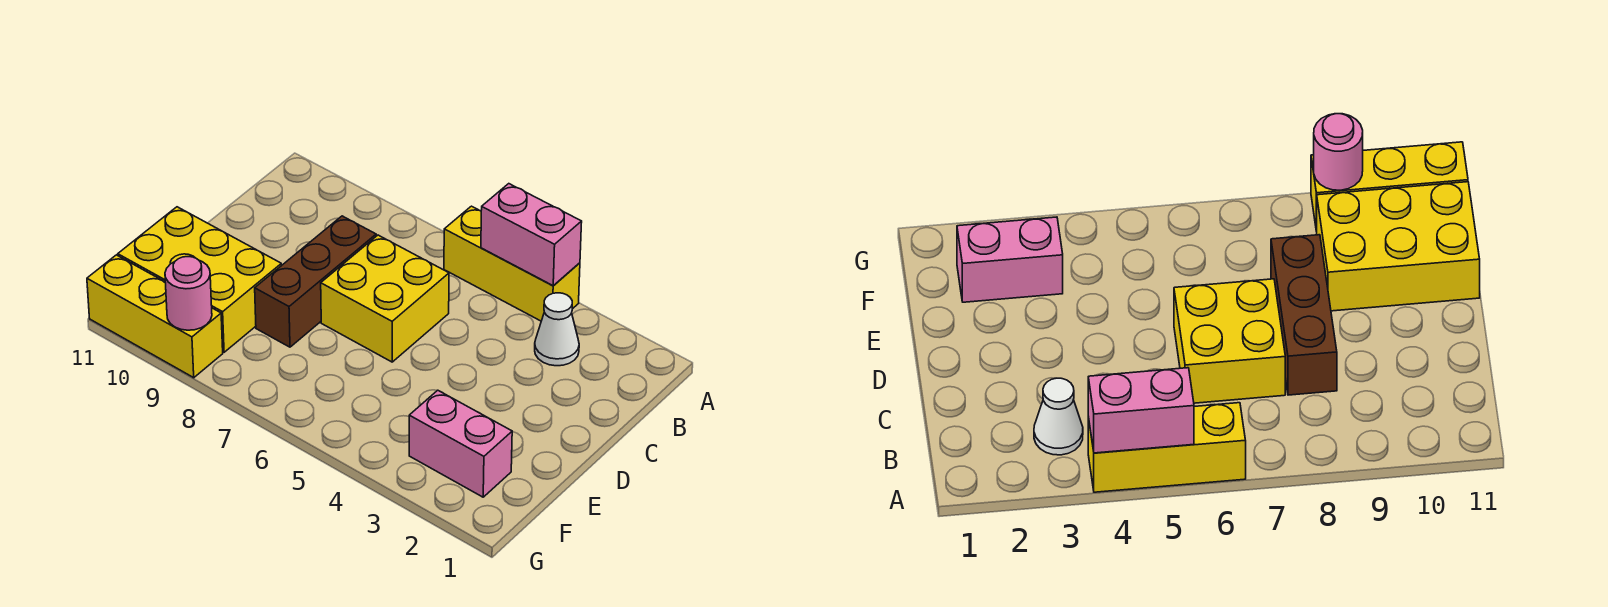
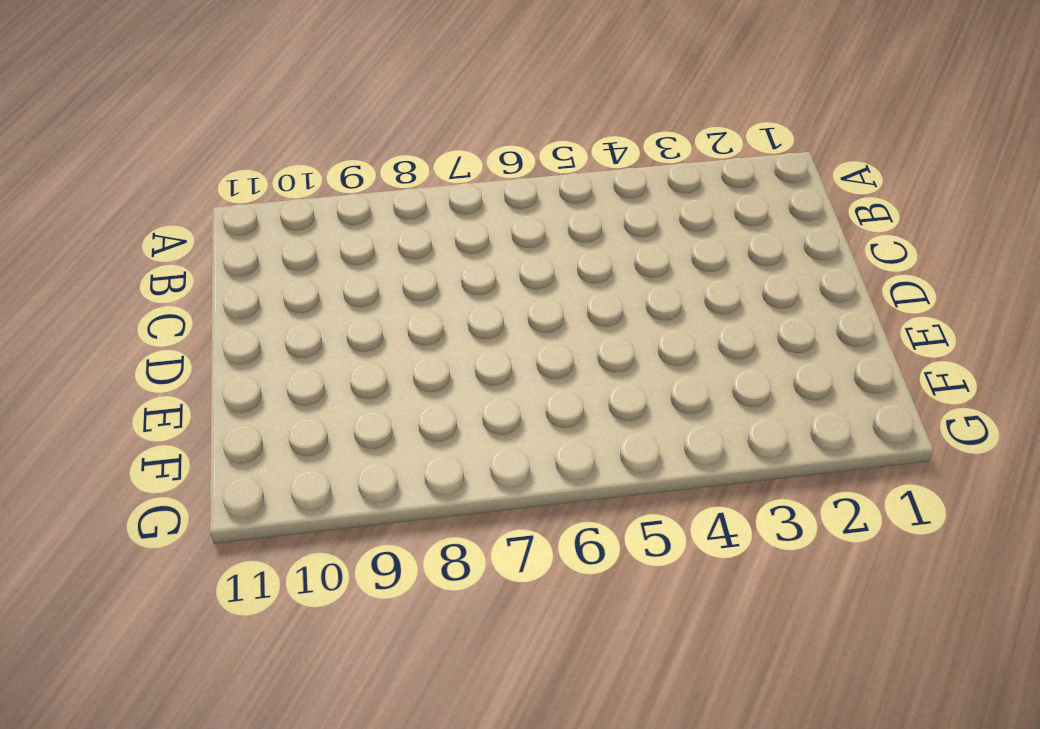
none -> yellow brick A4:A6 level 1
none -> white cone B3 level 1

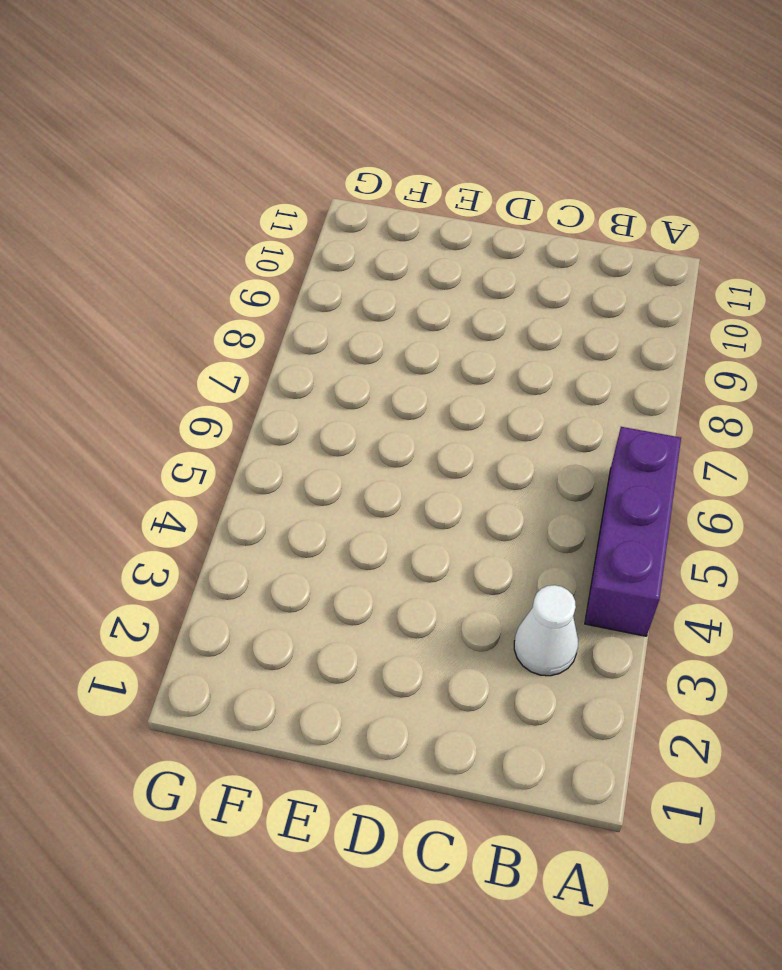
purple brick A4:A6 level 1 -> yellow brick A4:A6 level 1
none -> yellow brick C6:D7 level 1
none -> brown brick C8:E8 level 1

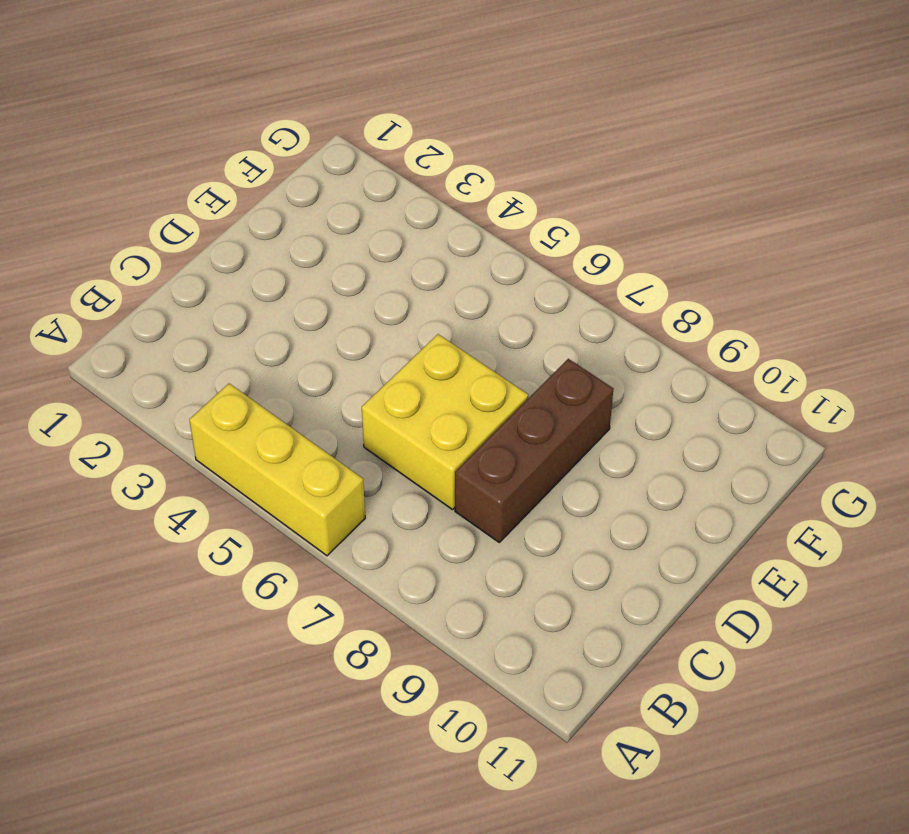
none -> white cone B3 level 1
none -> yellow brick E9:F11 level 1

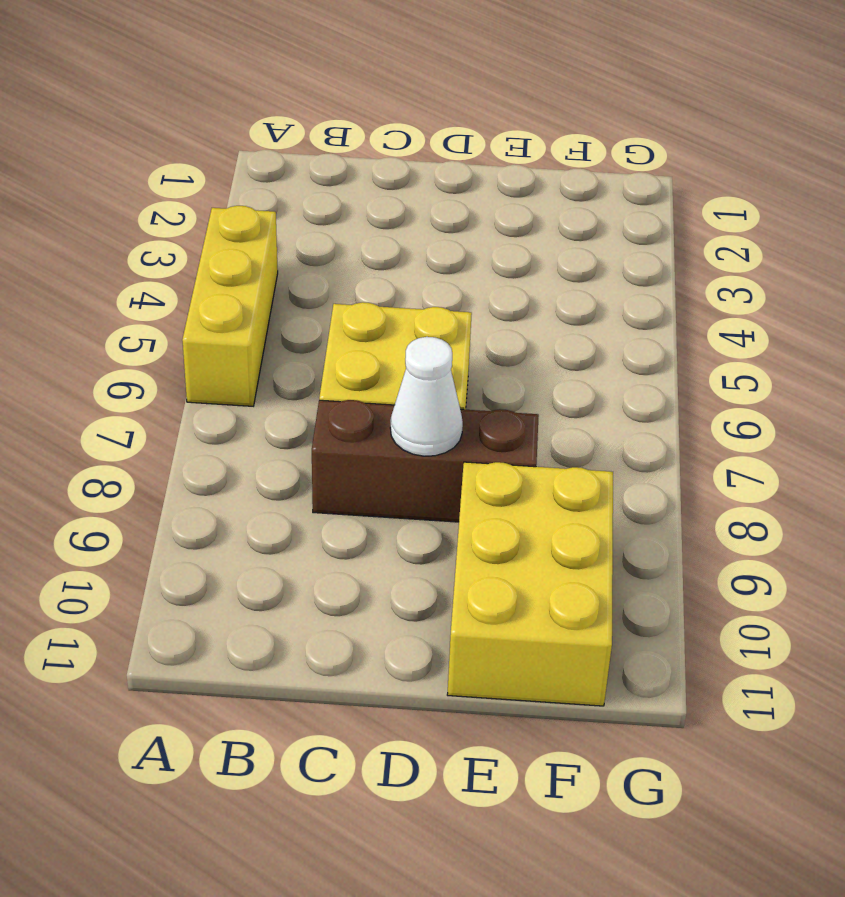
white cone D8 level 2 -> white cone B3 level 1
none -> pink brick F2:F3 level 1
none -> yellow brick G9:G11 level 1

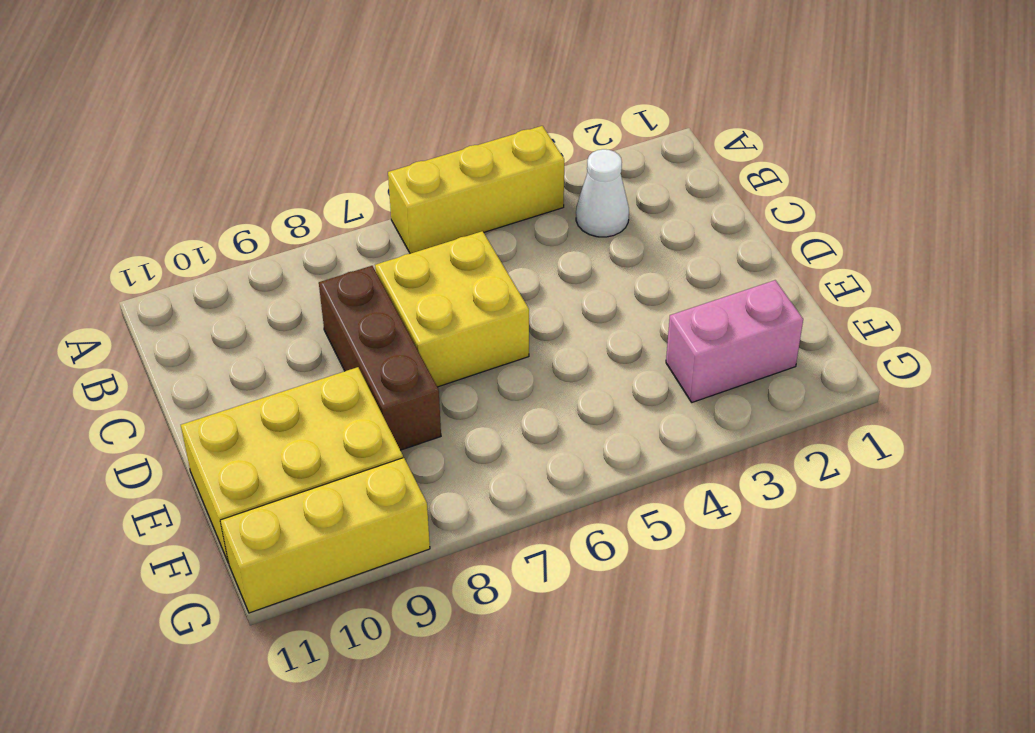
none -> pink brick A4:A5 level 2
none -> pink round brick G9 level 2

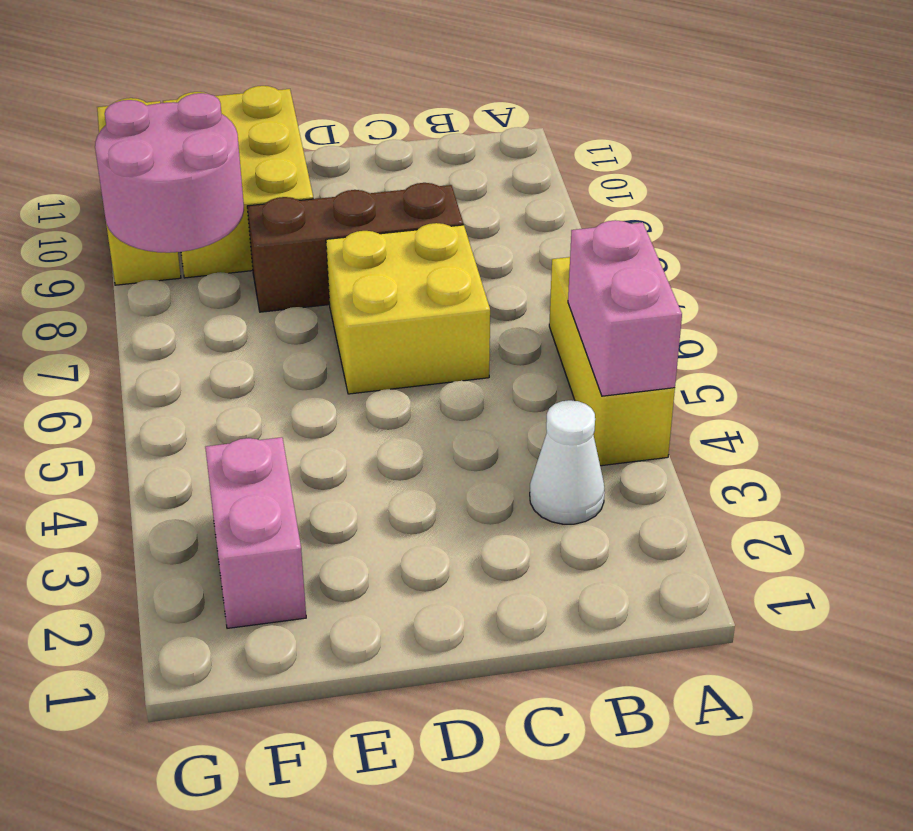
pink round brick F8:G9 level 2 -> pink round brick G9 level 2

